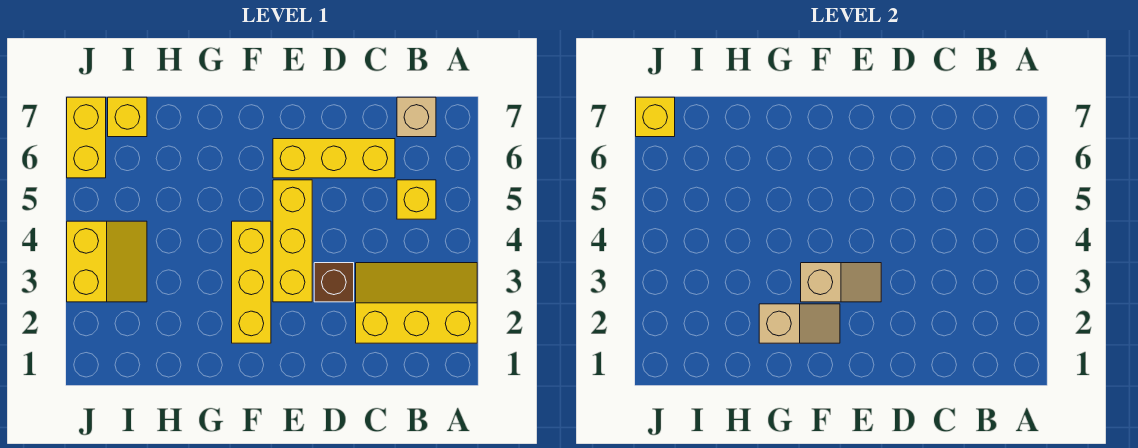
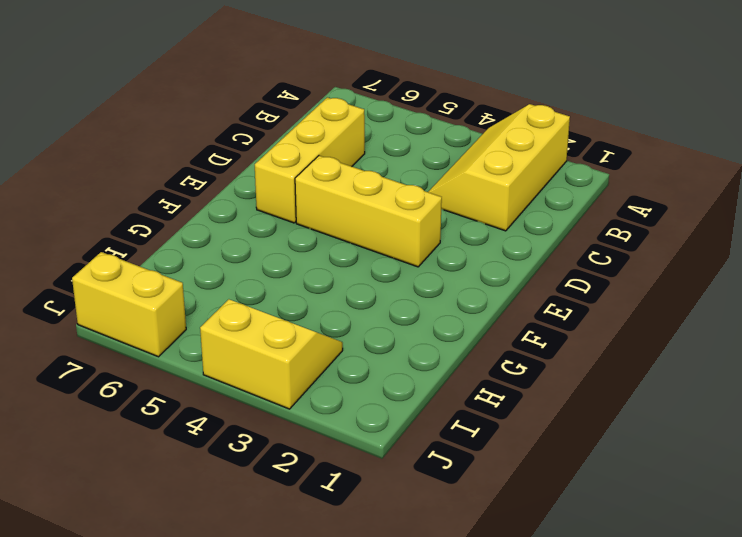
none -> yellow brick B5 level 1
none -> tan brick B7 level 1
none -> brown brick D3 level 1

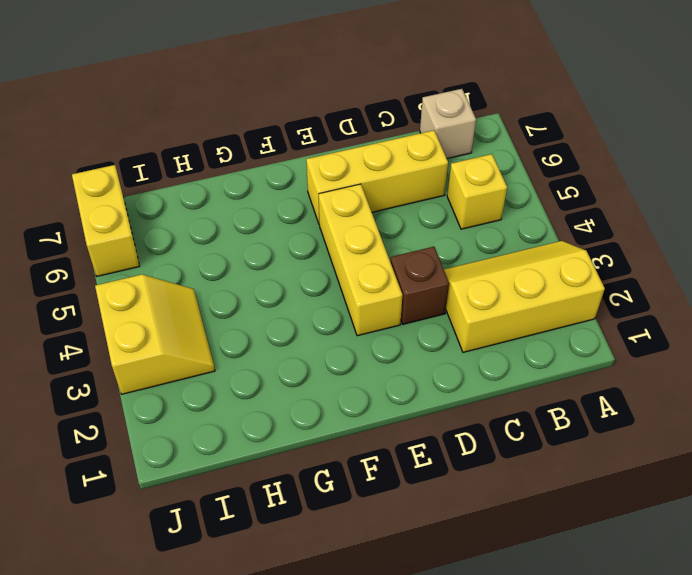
none -> yellow brick F2:F4 level 1
none -> yellow brick I7 level 1
none -> tan slope E3:F3 level 2 top F

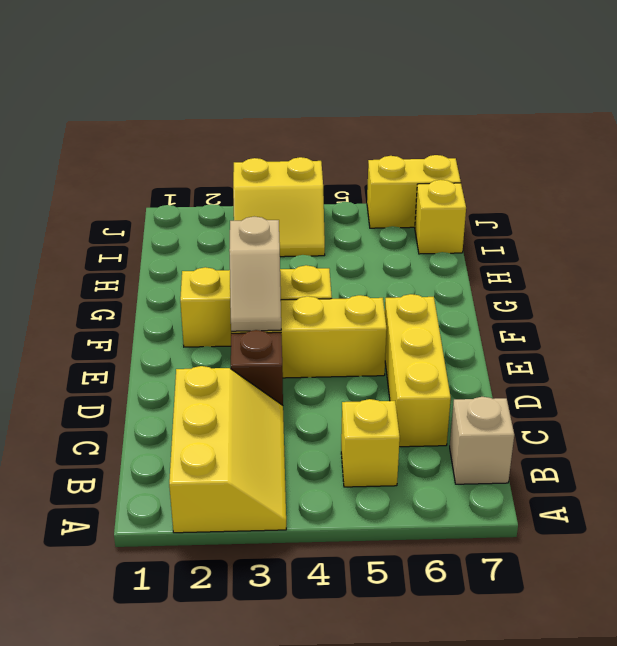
none -> tan slope F2:G2 level 2 top G
none -> yellow brick J7 level 2

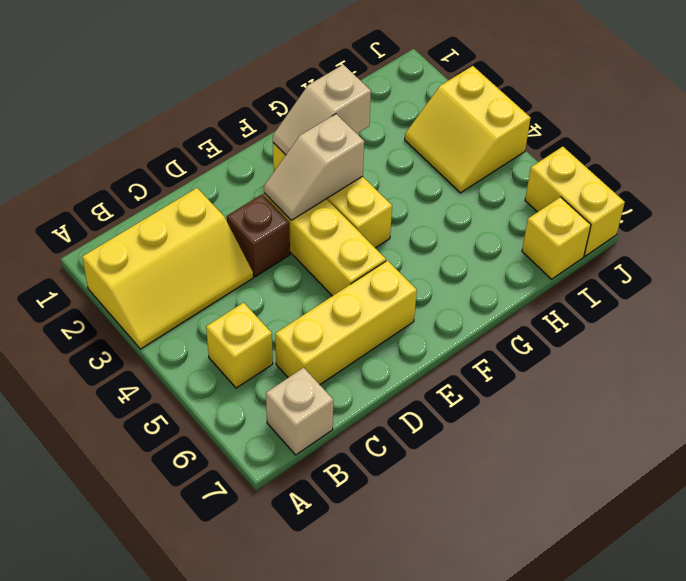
none -> yellow brick J7 level 2

